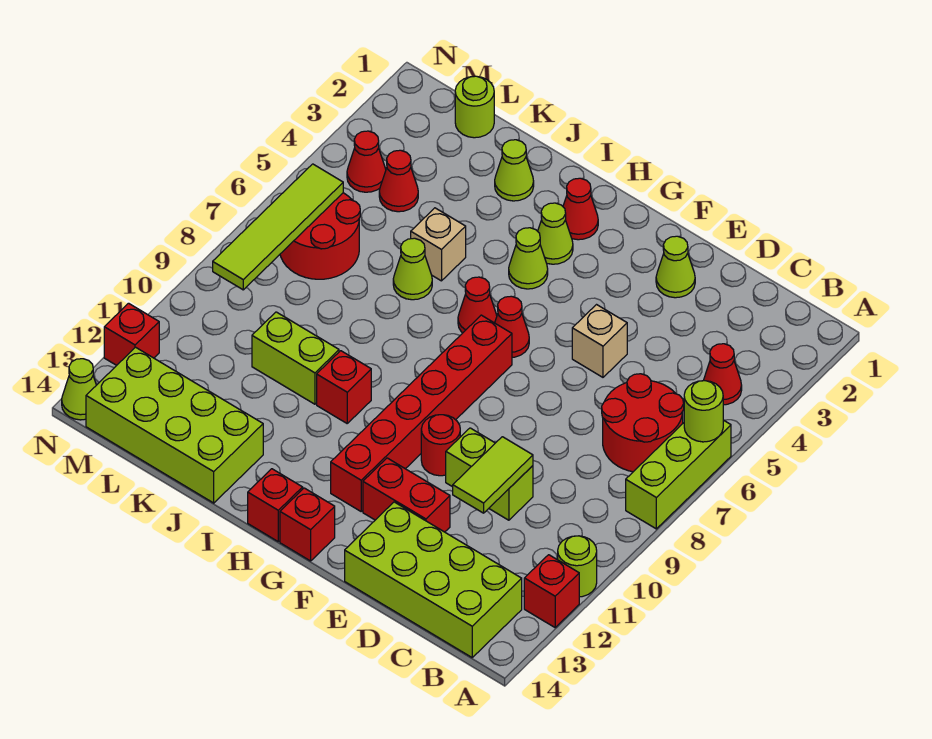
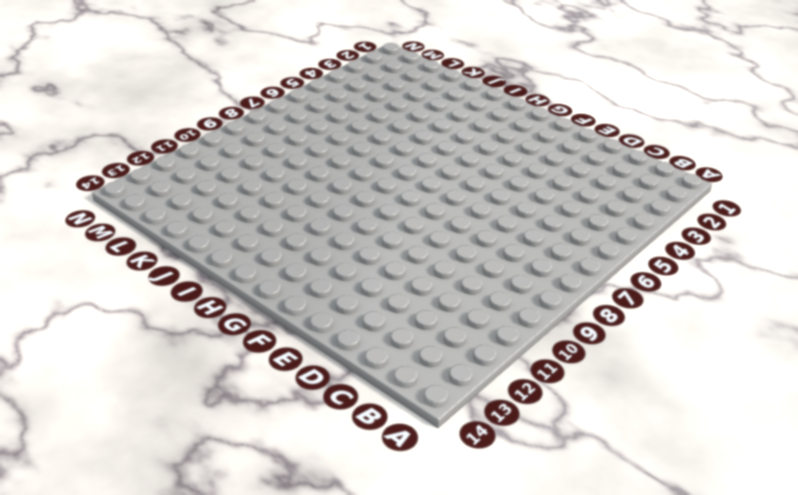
none -> lime brick A6:A8 level 1
none -> lime round brick A11 level 1
none -> red brick A12 level 1
none -> red cone B4 level 1

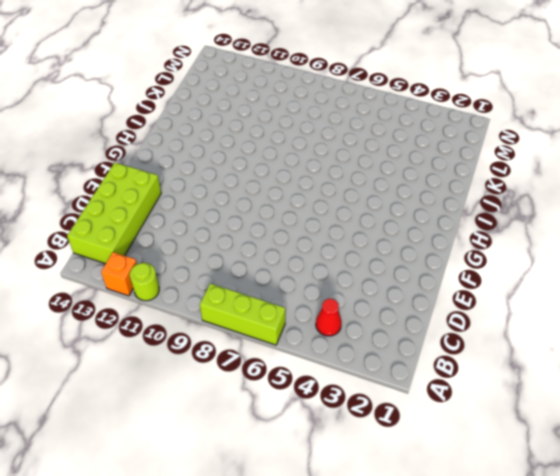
orange brick A12 level 1 -> red brick A12 level 1
none -> red round brick B6:C7 level 1
none -> lime brick D10:E10 level 1
none -> lime cone E2 level 1
none -> tan brick E5 level 1

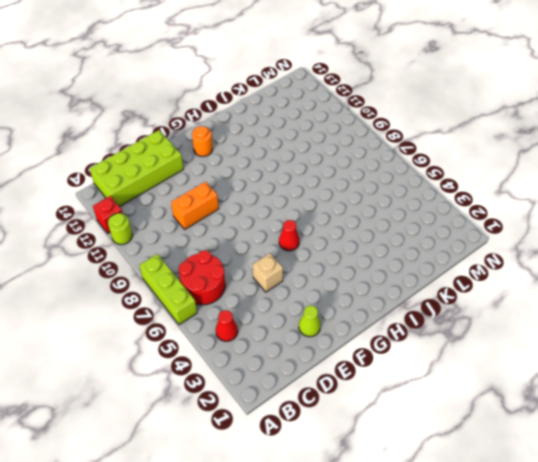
orange brick D10:E10 level 1 -> lime brick D10:E10 level 1
orange round brick G13 level 1 -> none
none -> red brick E12:F12 level 1
none -> red round brick F10 level 1
none -> red brick G7:G12 level 1
none -> red brick G14 level 1

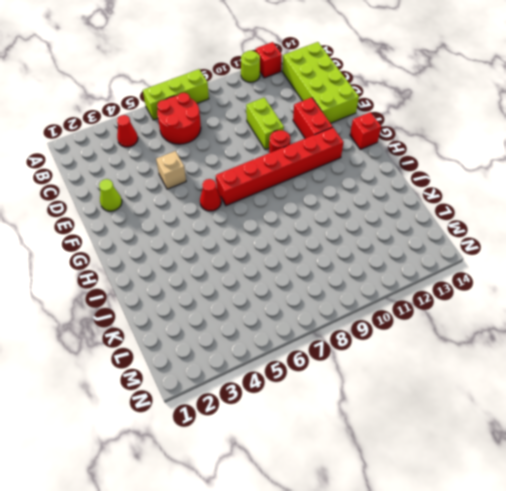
none -> red cone H2 level 1
none -> lime cone H3 level 1
none -> lime cone H4 level 1
none -> red cone H6 level 1

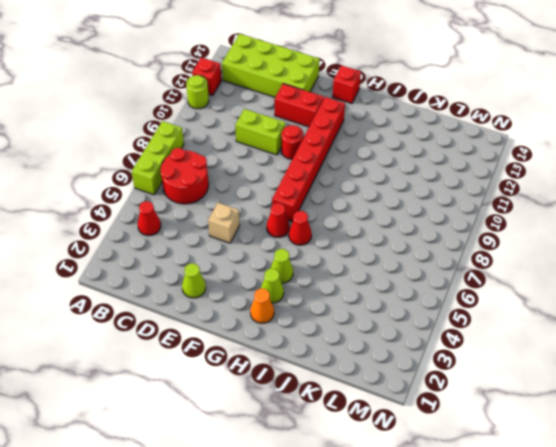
orange cone H2 level 1 -> red cone H2 level 1
none -> red brick H14 level 1
none -> red brick I10 level 1
none -> lime cone J2 level 1
none -> tan brick J5 level 1

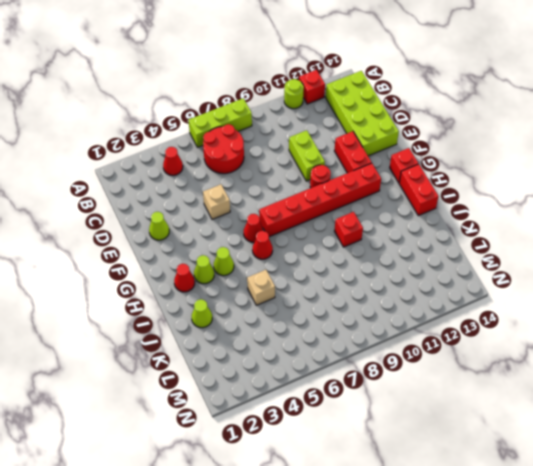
red brick H14:I14 level 1 -> red brick H14 level 1
none -> lime cone J6 level 1
none -> lime brick J10:K10 level 1
none -> lime brick J13:M14 level 1
none -> lime round brick L1 level 1

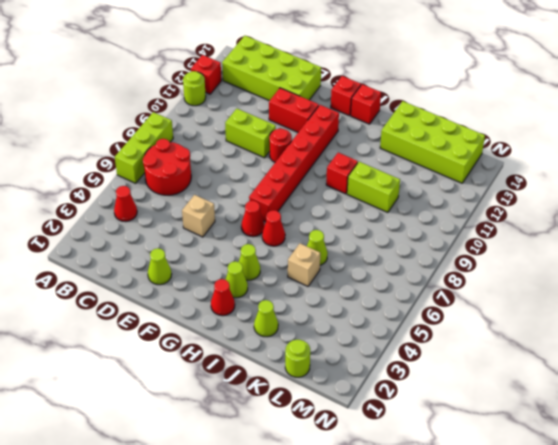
none -> red cone L4 level 1
none -> red round brick L6:M7 level 1
none -> red cone M4 level 1
none -> red brick N12 level 1

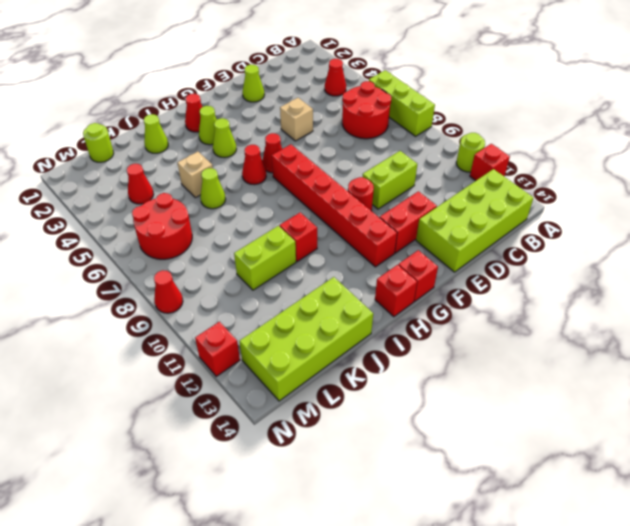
red cone N9 level 1 -> red cone M4 level 1
none -> lime cone N14 level 1
none -> lime round brick A6 level 2
none -> lime tile D10:D11 level 2
none -> lime tile M6:M9 level 2

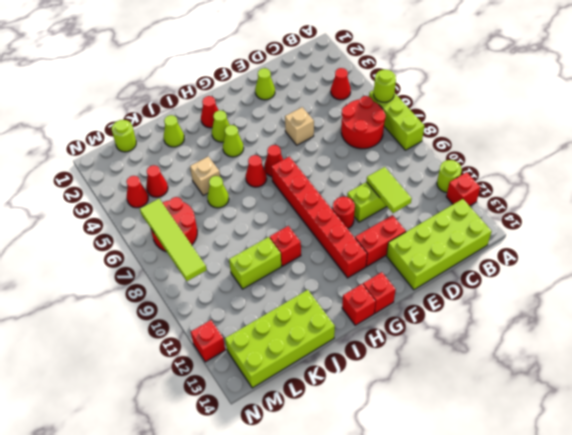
none -> lime cone N14 level 1

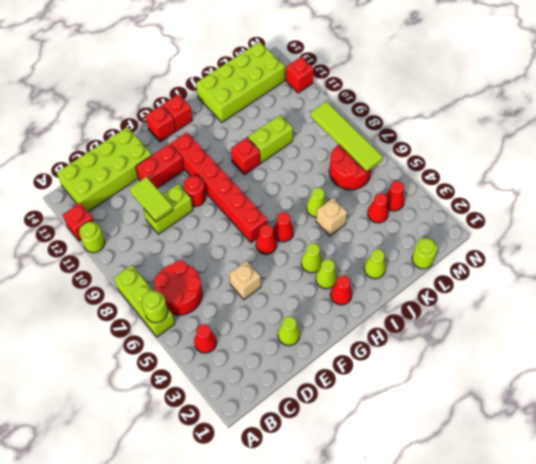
none -> lime cone N14 level 1

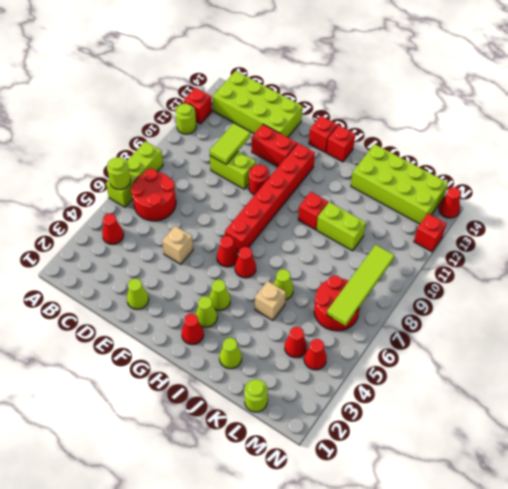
red cone N14 level 1 -> lime cone N14 level 1

